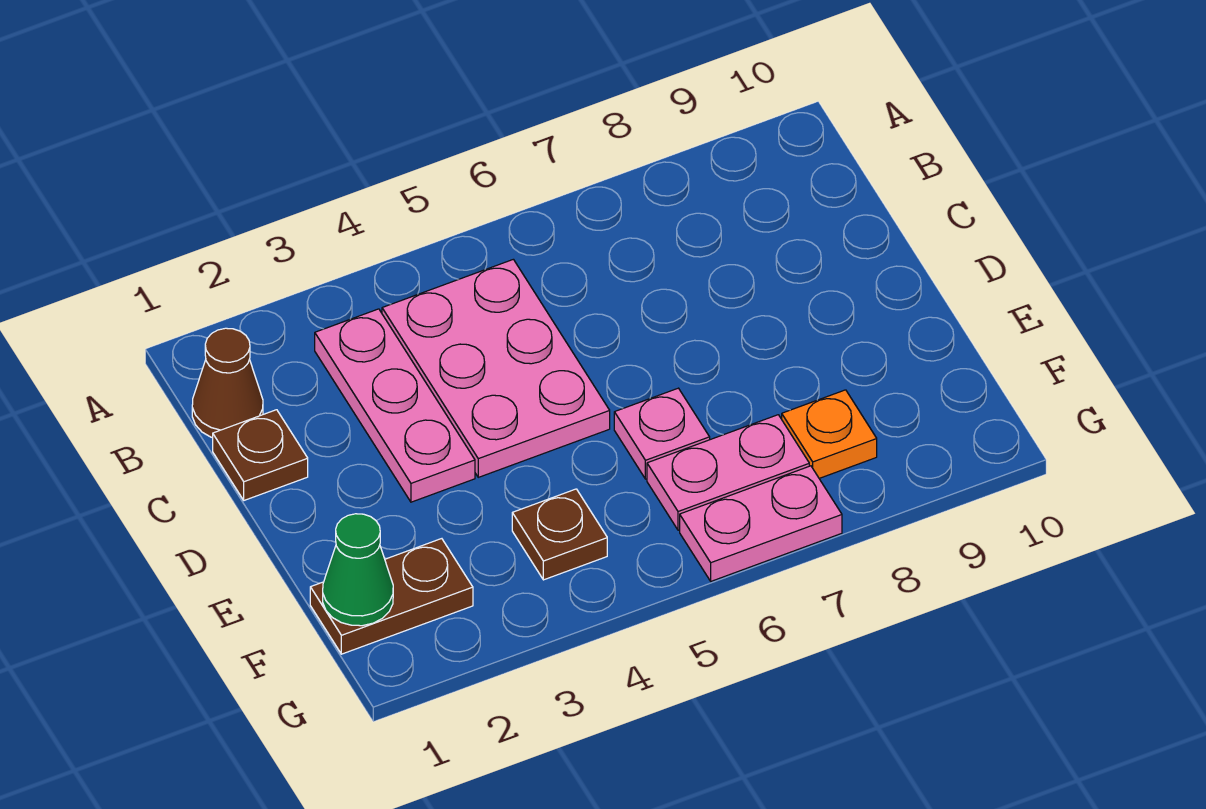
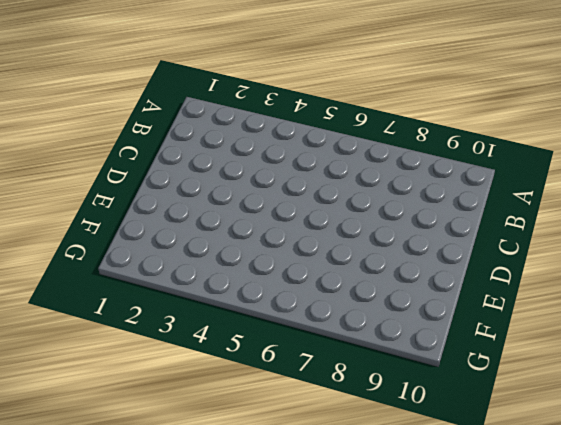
none -> brown cone B1 level 1
none -> pink plate B3:D3 level 1

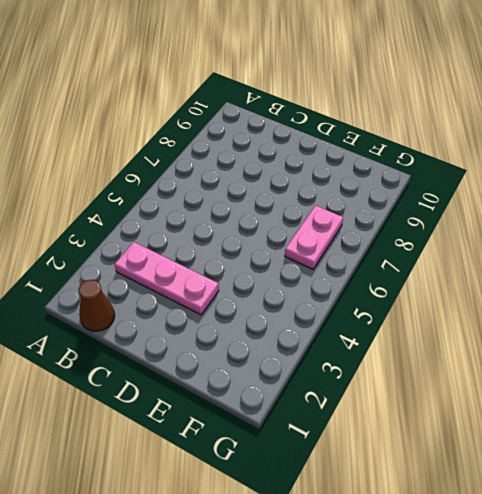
none -> pink plate B4:D5 level 1
none -> brown plate C1 level 1

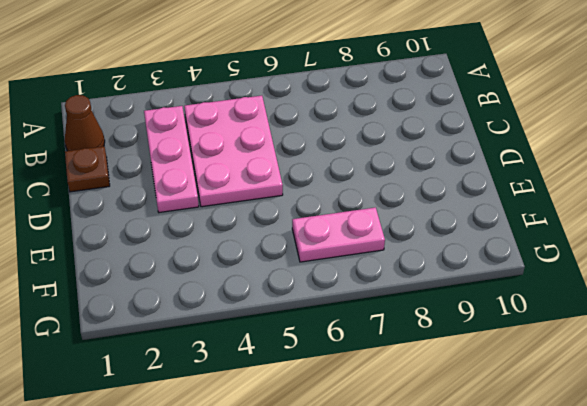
none -> pink plate E6 level 1
none -> brown plate F1:F2 level 1

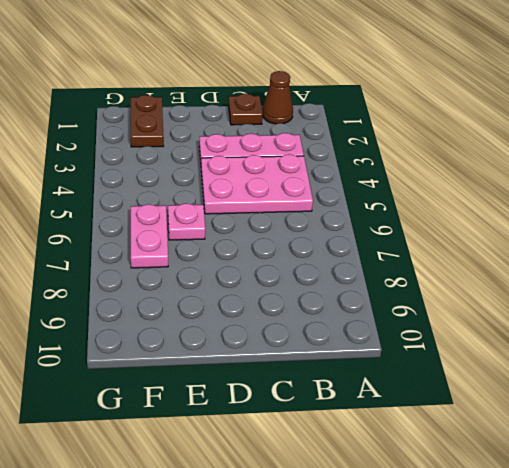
none -> brown plate F4 level 1
none -> orange plate F8 level 1

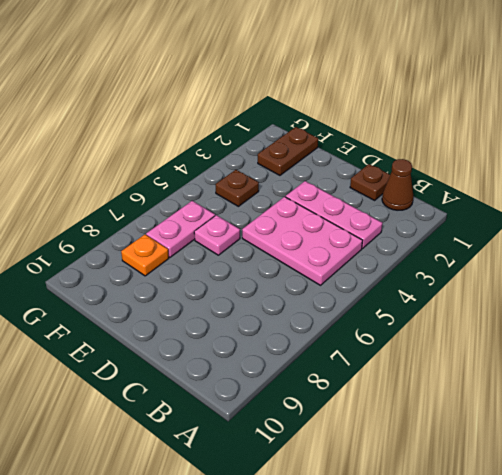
none -> pink plate G6:G7 level 1
none -> green cone F1 level 2

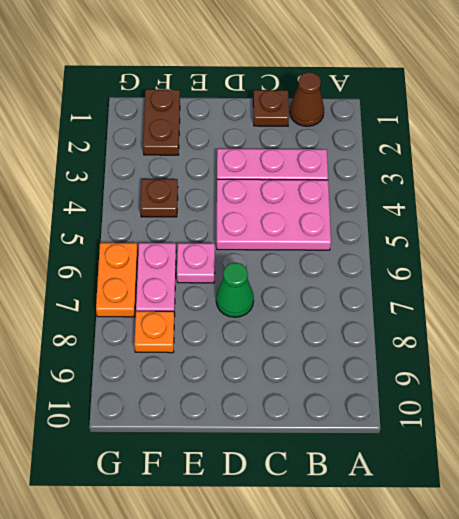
green cone D7 level 1 -> green cone F1 level 2
orange plate G6:G7 level 1 -> pink plate G6:G7 level 1

